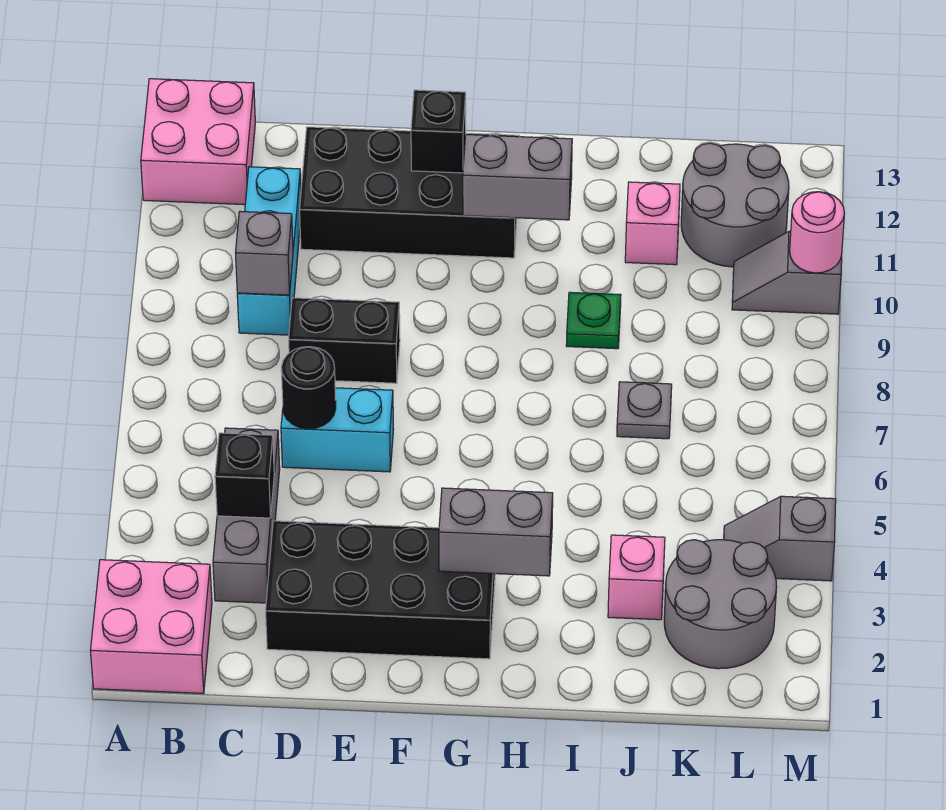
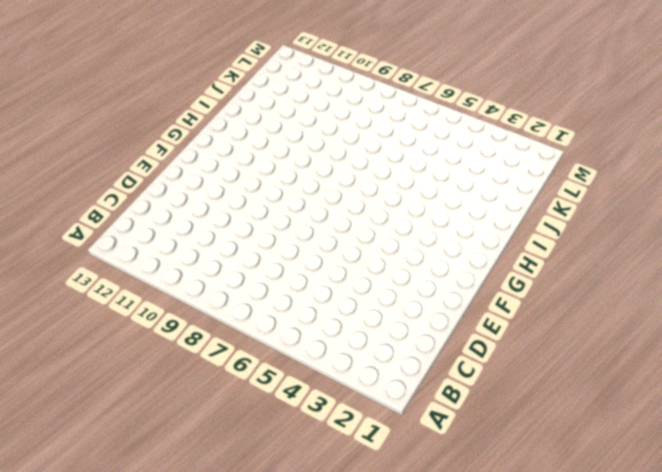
none -> pink brick A1:B2 level 1
none -> pink brick A12:B13 level 1
none -> grey brick C3:C5 level 1

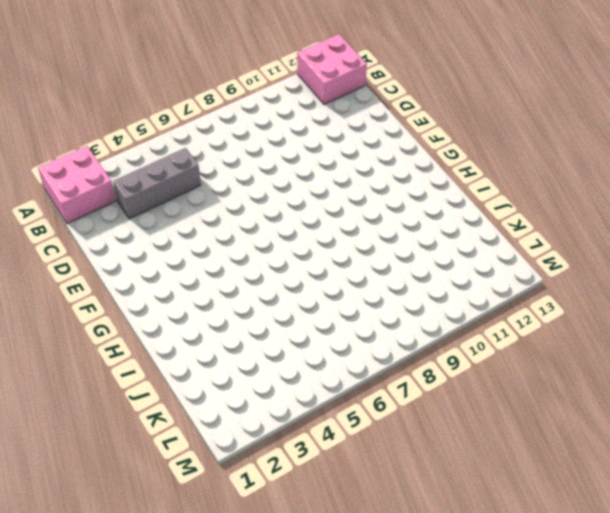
none -> cyan brick C9:C11 level 1
none -> black brick D2:G3 level 1
none -> cyan brick D6:E6 level 1

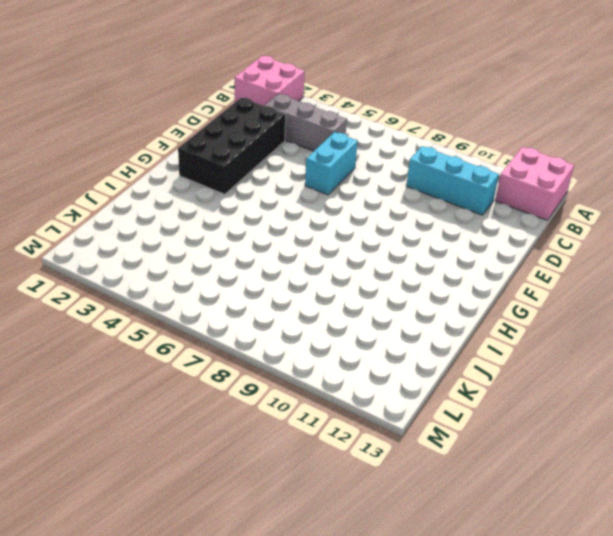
none -> black brick D8:E8 level 1
none -> black brick D11:G12 level 1
none -> green plate I9 level 1

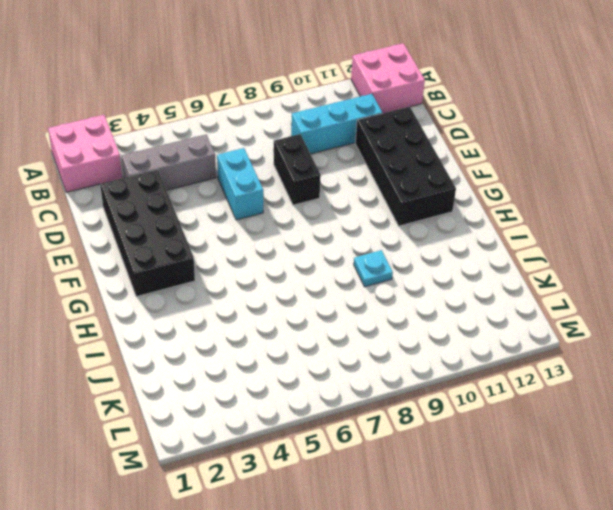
cyan plate I9 level 1 -> green plate I9 level 1
none -> pink brick J3 level 1
none -> grey plate J7 level 1
none -> pink brick J11 level 1

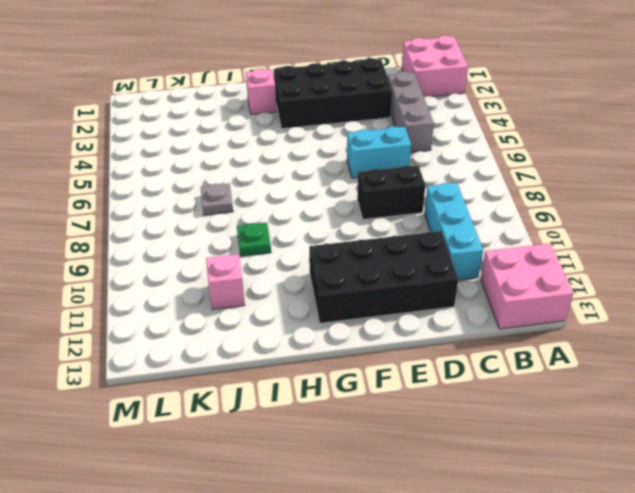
pink brick H2 level 1 -> pink brick J3 level 1
none -> grey round brick K2:L3 level 1
none -> grey round brick K11:L12 level 1
none -> grey slope L4:M4 level 1 top M

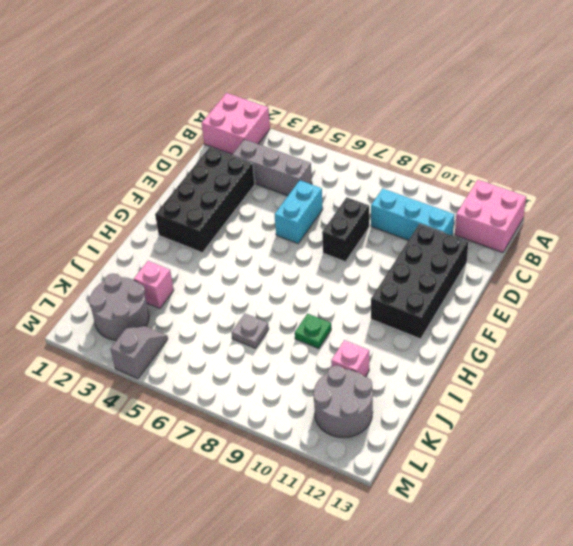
none -> grey slope L10:M10 level 1 top M
none -> black brick C4 level 2
none -> grey brick C9 level 2

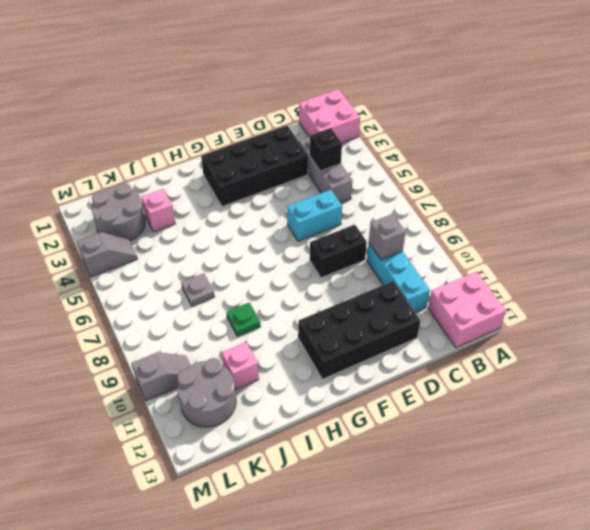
none -> black round brick D6 level 2
none -> black brick F12 level 2
none -> grey brick G3:H3 level 2

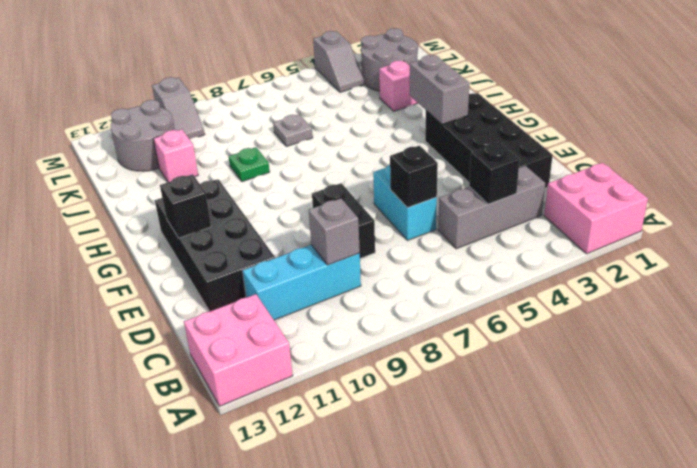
black brick D6 level 2 -> black round brick D6 level 2
none -> grey brick G11:H11 level 2
none -> pink round brick M10 level 2

